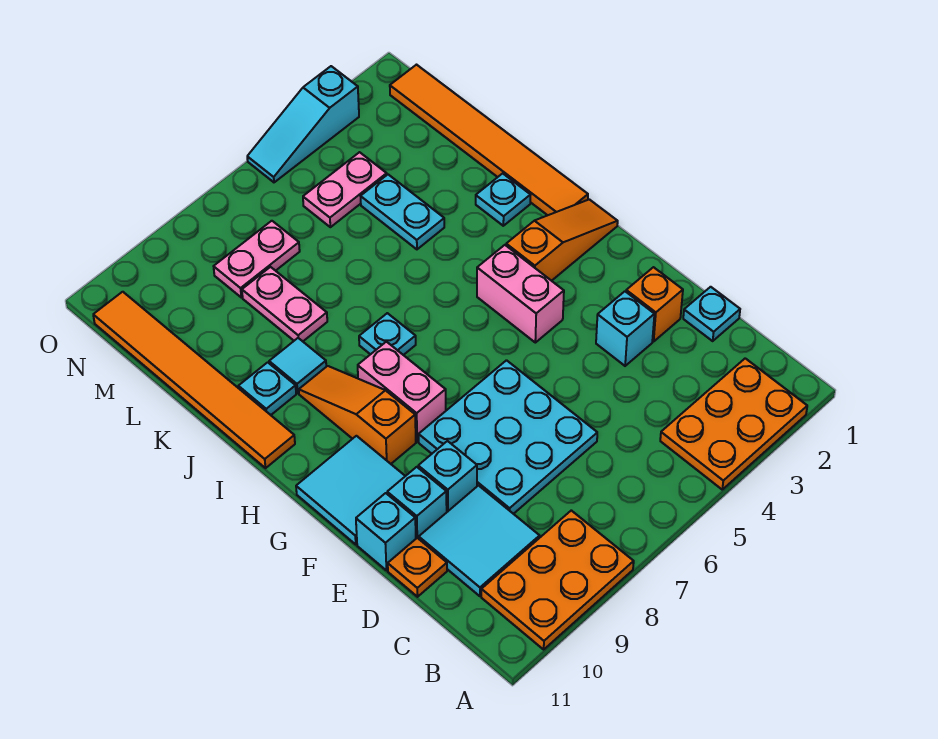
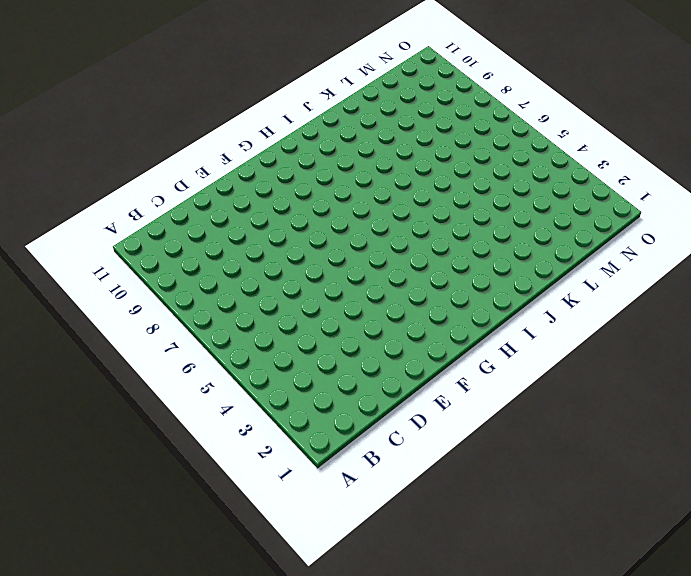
none -> orange plate A2:B4 level 1
none -> orange plate A8:B10 level 1
none -> cyan tile C9:D10 level 1

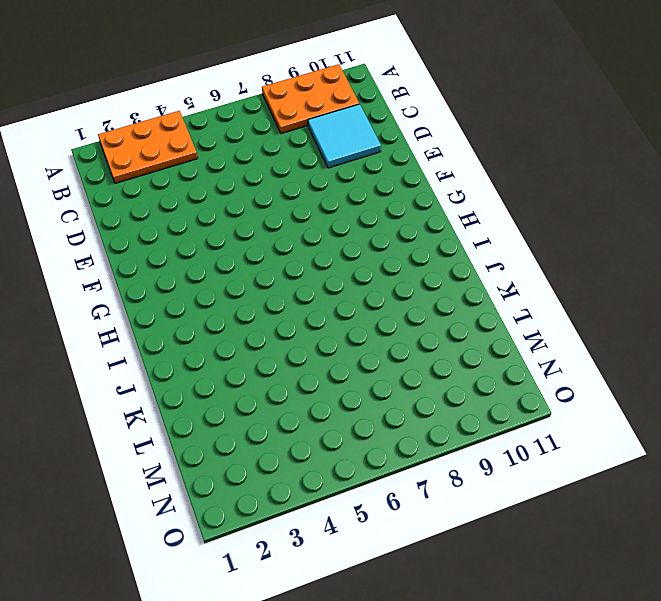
none -> cyan plate D1 level 1
none -> cyan plate D6:F8 level 1
none -> orange plate D11 level 1

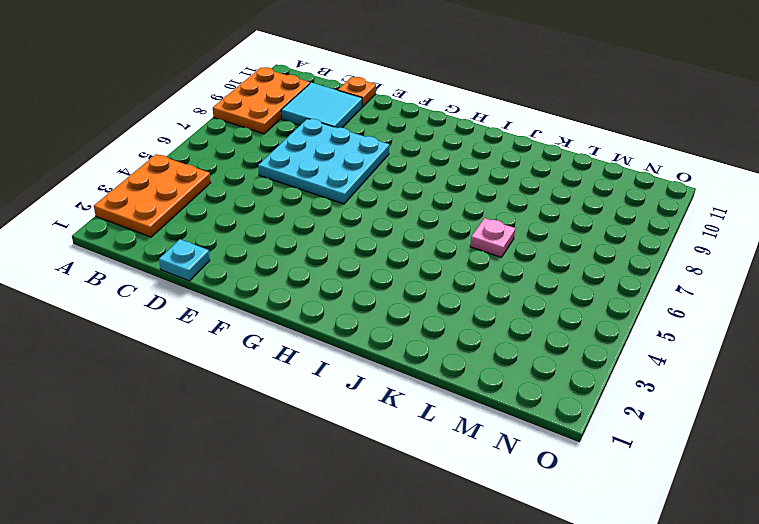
pink plate K6 level 1 -> none
none -> orange brick E2 level 1
none -> cyan brick E3 level 1
none -> cyan brick E9 level 1

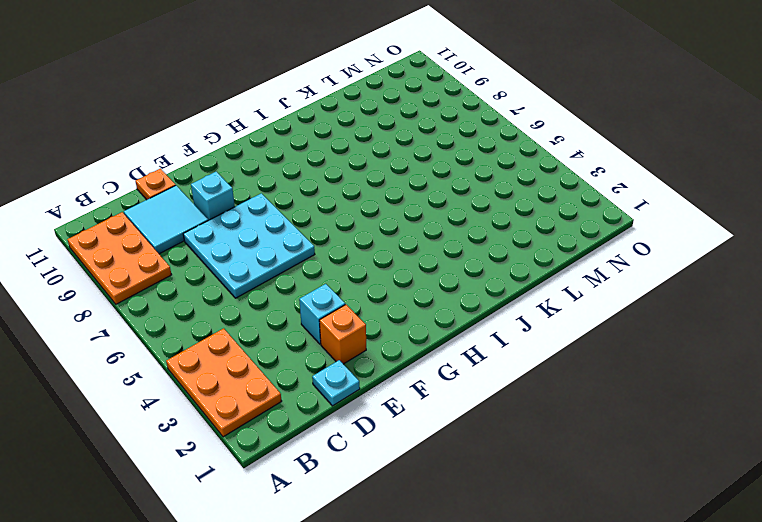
none -> cyan brick E10 level 1
none -> cyan brick E11 level 1
none -> cyan tile F10:G11 level 1

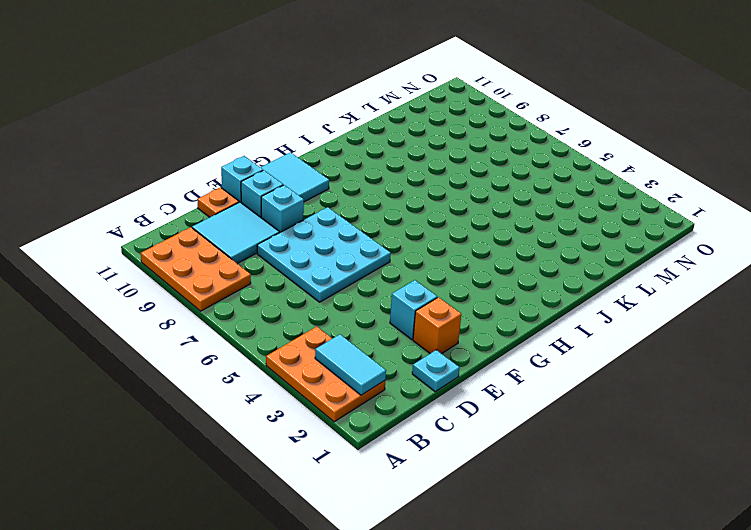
cyan tile B2:B3 level 2 -> none
none -> pink brick G4:H4 level 1
none -> pink brick G8:H8 level 1
none -> orange slope G9:I9 level 1 top G

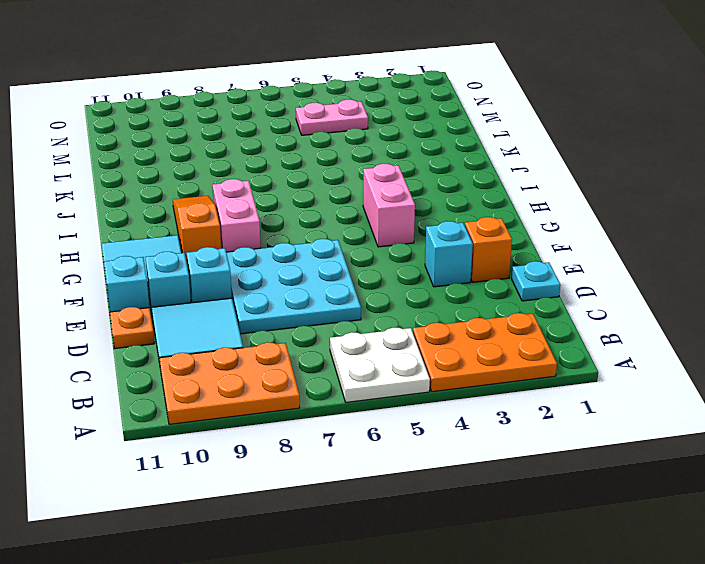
white plate A5:B6 level 1 -> none
none -> orange slope H1:H3 level 1 top 3
none -> orange tile I1:N1 level 1
none -> cyan plate I7 level 1

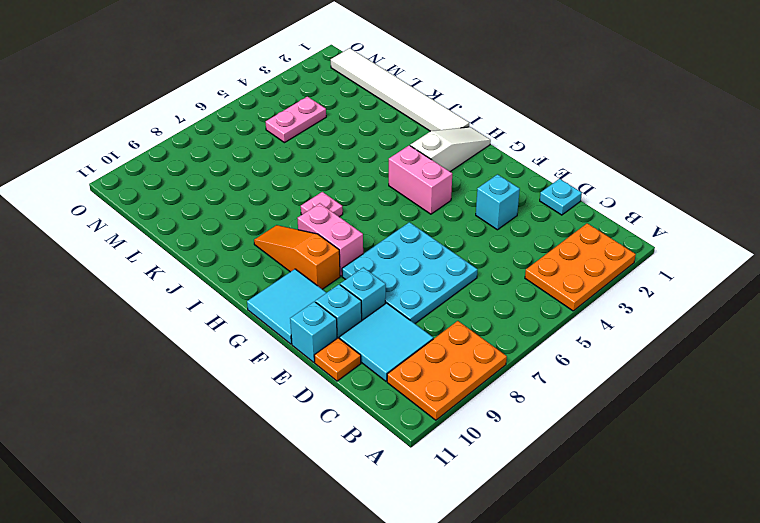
white slope H1:H3 level 1 top 3 -> orange slope H1:H3 level 1 top 3
white tile I1:N1 level 1 -> orange tile I1:N1 level 1
pink plate I7 level 1 -> cyan plate I7 level 1
none -> orange brick E2 level 1
none -> orange tile I11:N11 level 1
none -> cyan plate J2 level 1

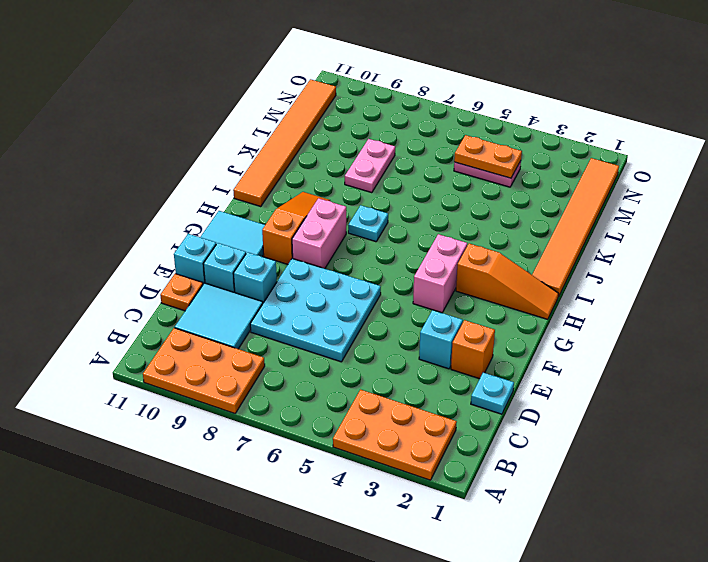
orange plate M4:M5 level 2 -> none
none -> cyan plate J2 level 1
none -> cyan tile J9 level 1
none -> cyan plate J10 level 1

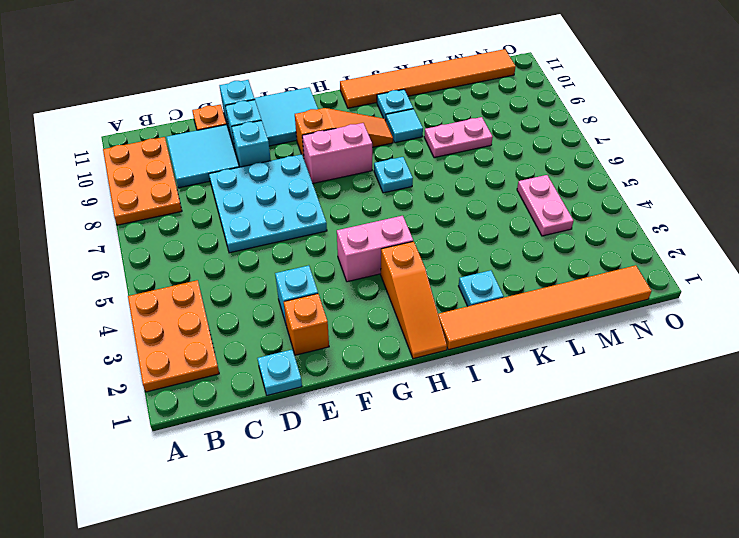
none -> cyan plate K4:L4 level 1
none -> pink plate M7:M8 level 1
none -> cyan slope O3:O5 level 1 top 3

